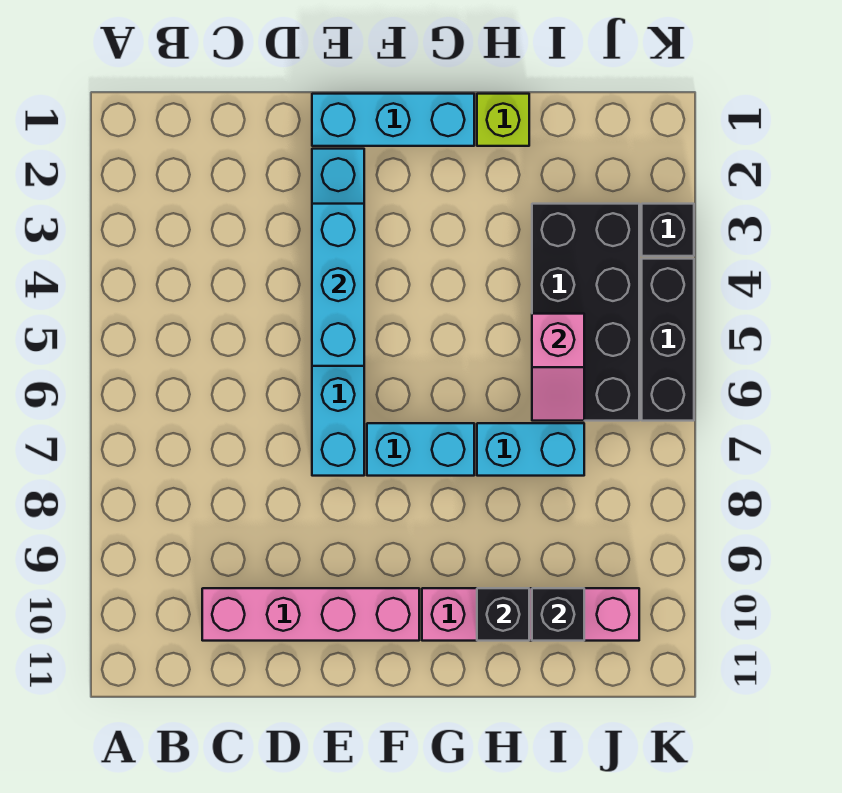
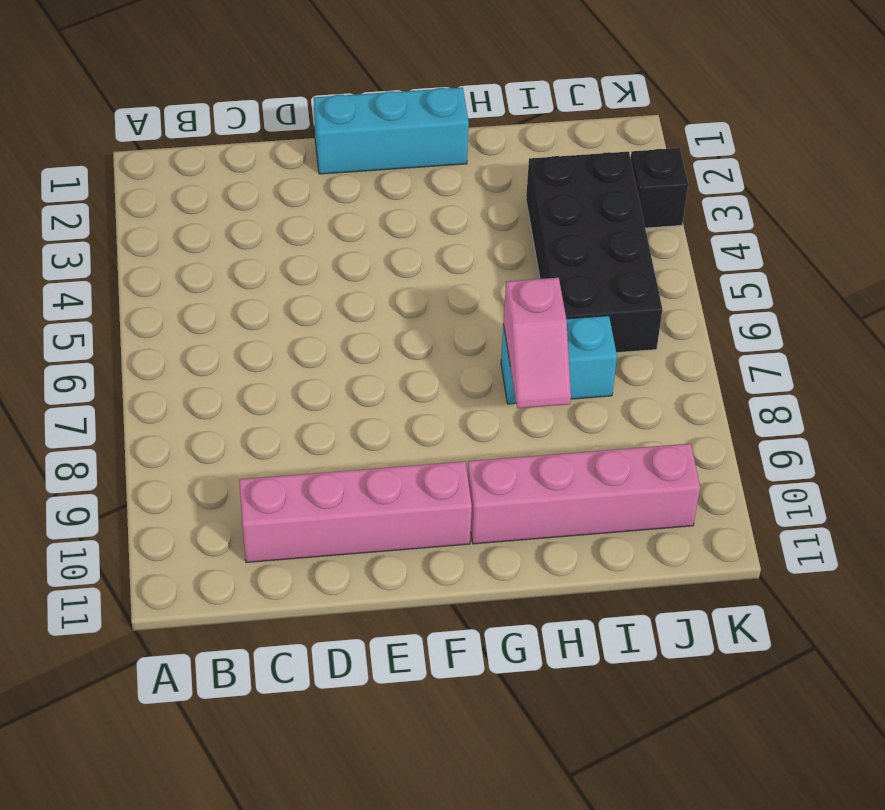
pink slope H7:H8 level 2 top 7 -> pink slope I5:I6 level 2 top 5
none -> cyan brick E2:E7 level 1
none -> cyan brick F7:G7 level 1
none -> lime brick H1 level 1

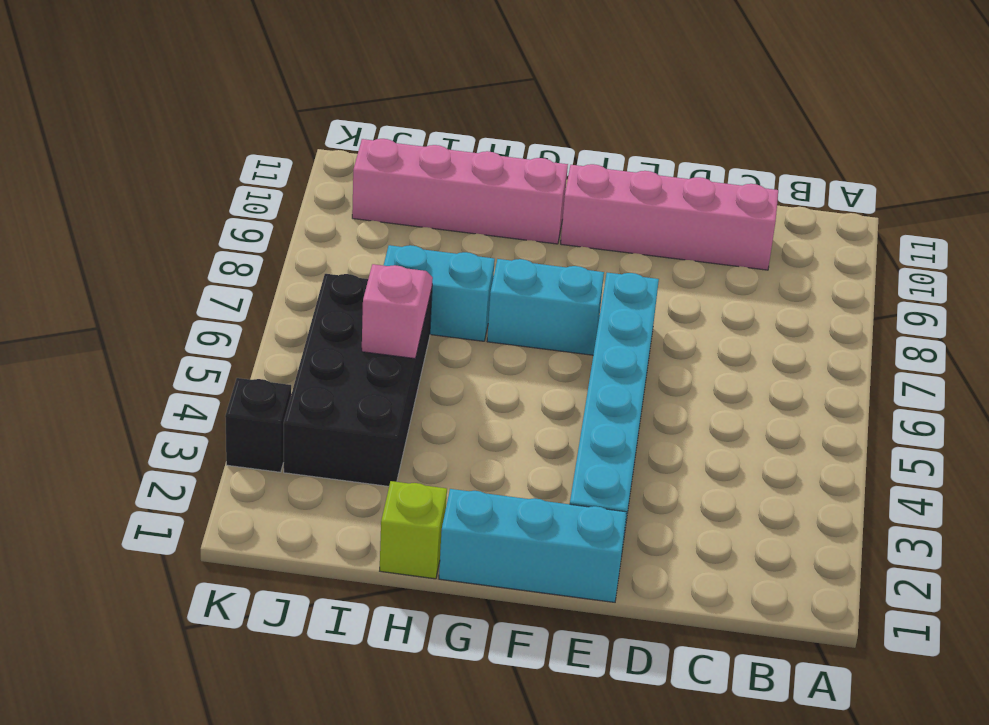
none -> black brick K4:K6 level 1
none -> cyan brick E3:E5 level 2
none -> black brick H10 level 2

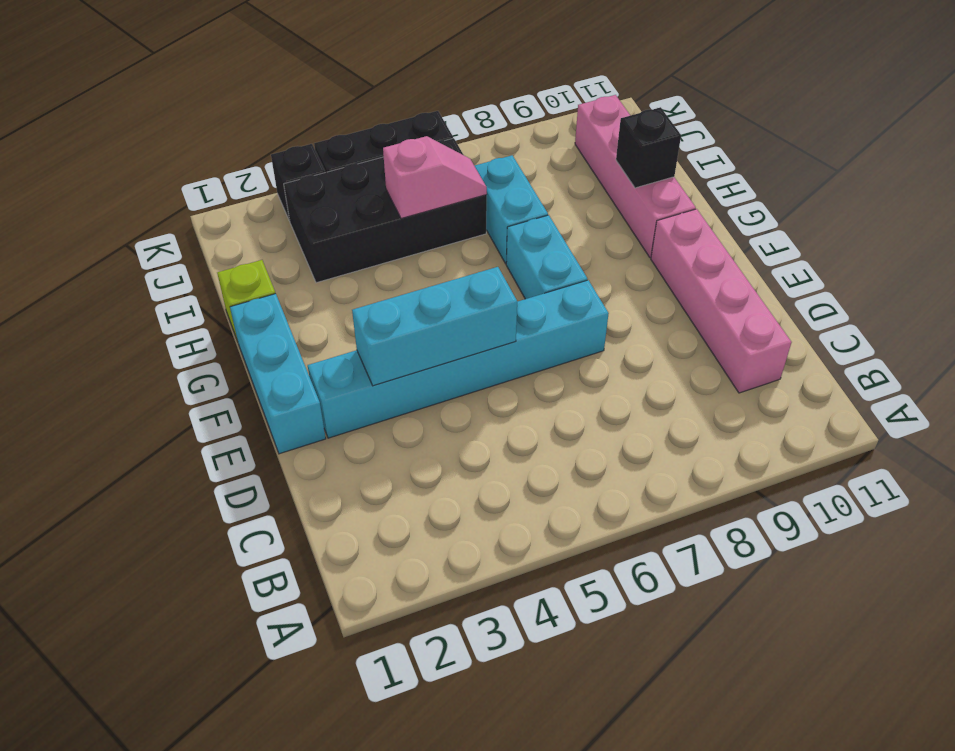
none -> black brick I10 level 2

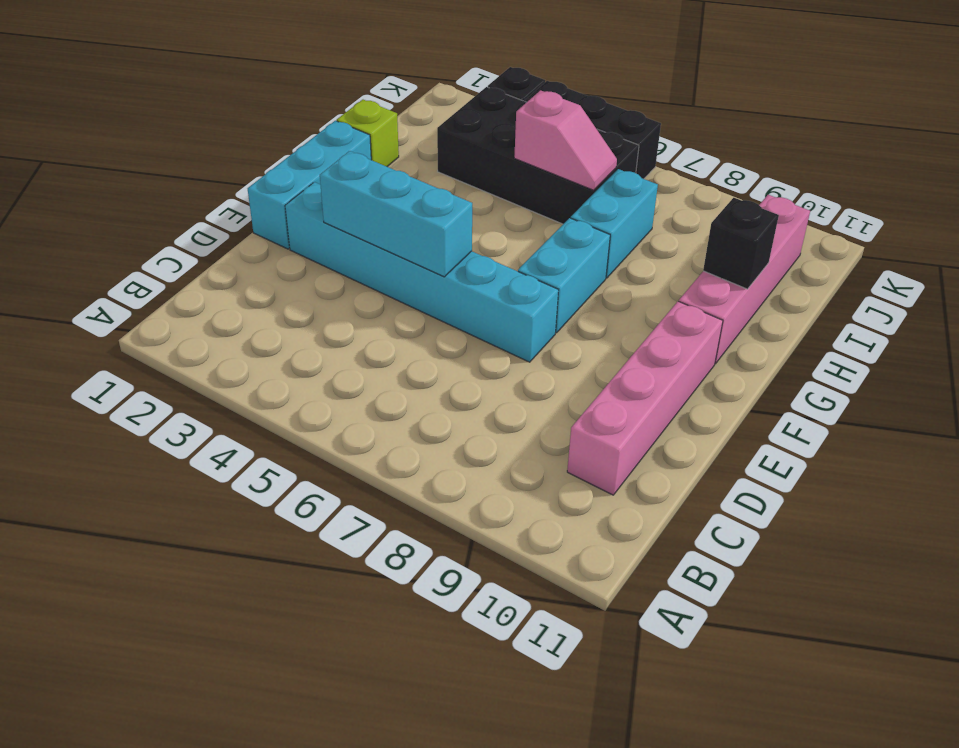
none -> black brick I10 level 2

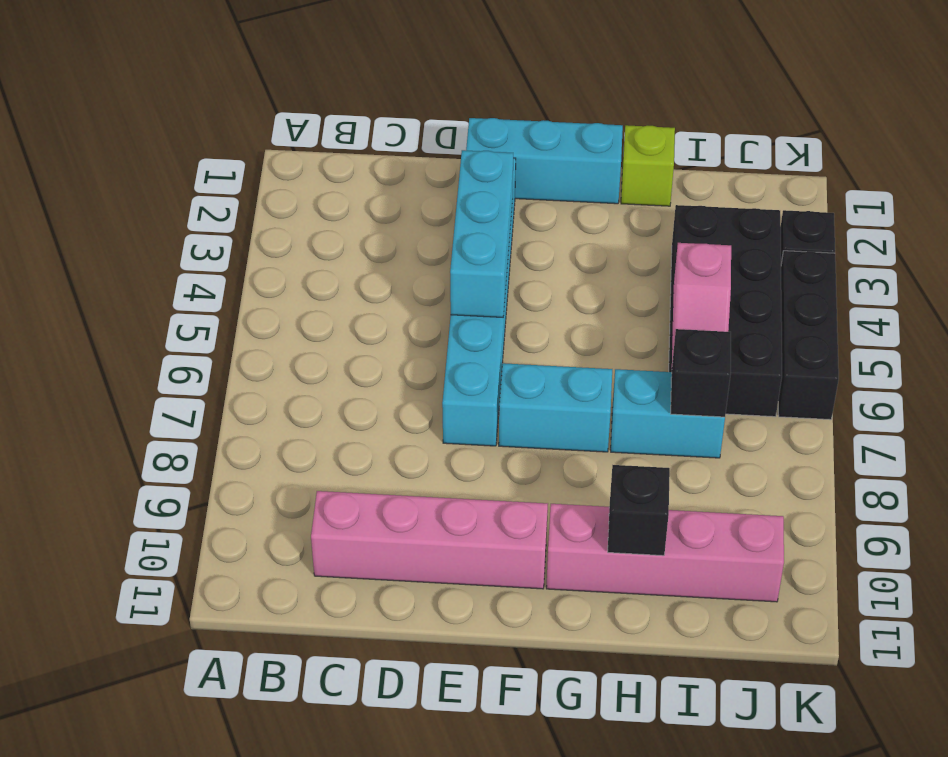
black brick I7 level 2 -> black brick I10 level 2

